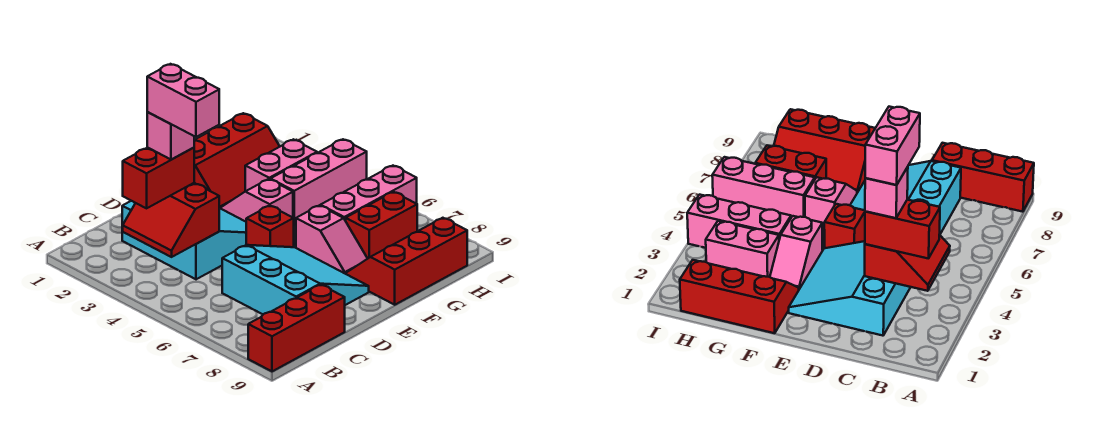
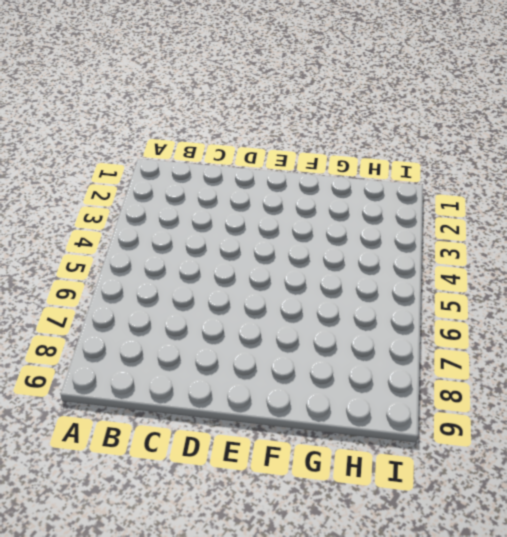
none -> red brick A9:C9 level 1
none -> cyan slope C2:E4 level 1 top C
none -> cyan slope C6:E8 level 1 top C

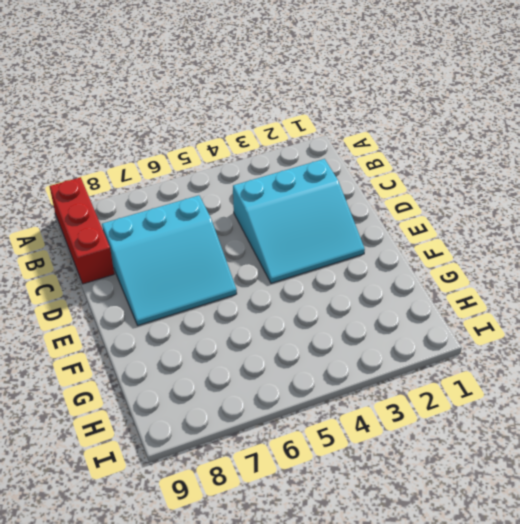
none -> red brick E5 level 1
none -> red slope F1:H2 level 1 top 1
none -> pink slope F3:F4 level 1 top 4

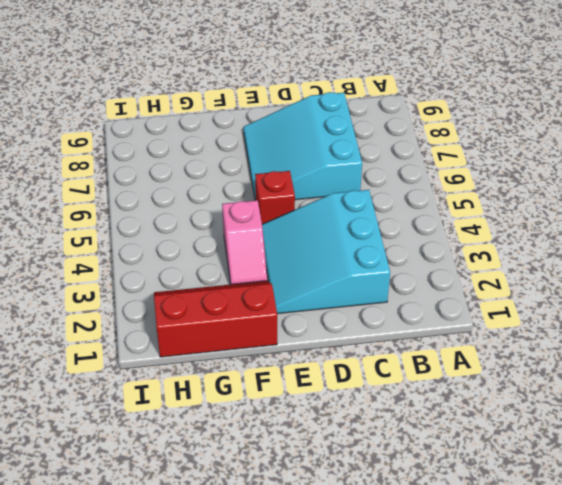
none -> red brick A9:C9 level 1
none -> pink slope F6:F7 level 1 top 6
none -> red slope F8:H9 level 1 top 9

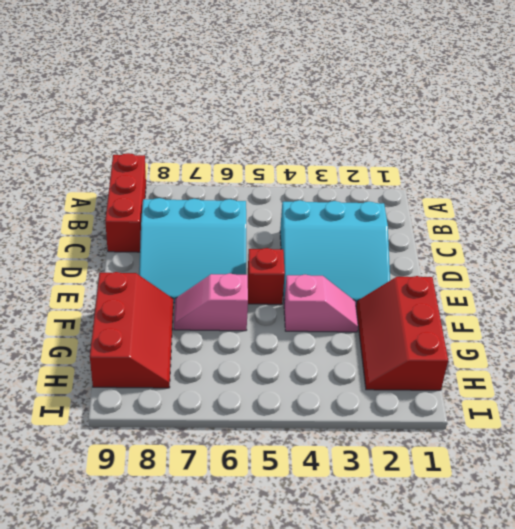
none -> pink brick G3:H3 level 1
none -> pink brick G4:I4 level 1
none -> pink brick G6:I6 level 1

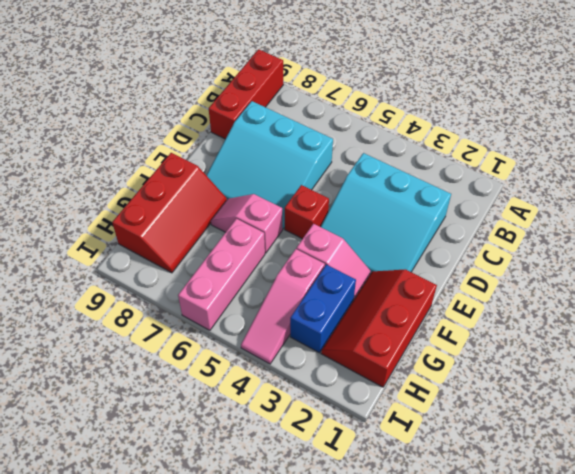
blue brick G3:H3 level 1 -> pink brick G3:H3 level 1
pink slope G4:I4 level 1 top G -> pink brick G4:I4 level 1
none -> red brick G7:H7 level 1
none -> red slope B3:C4 level 2 top C
none -> red brick B3:C3 level 3

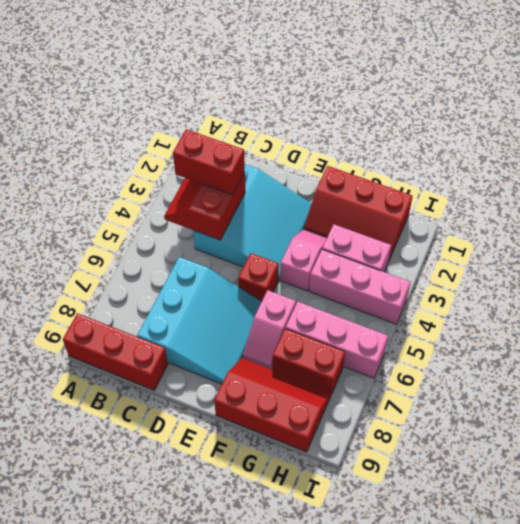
none -> pink brick C3 level 4
none -> pink brick C3:C4 level 5

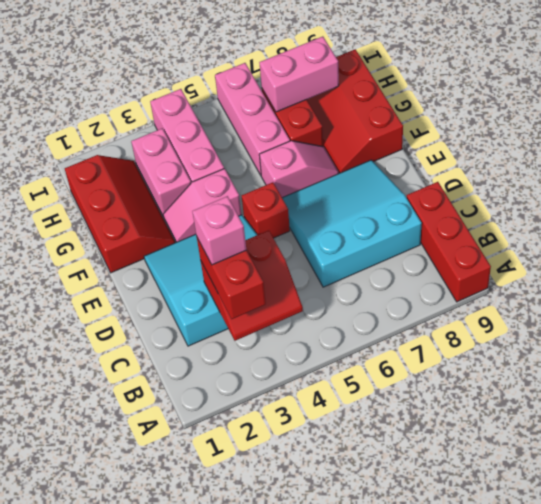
pink brick H7:H8 level 2 -> pink brick C3:C4 level 5

